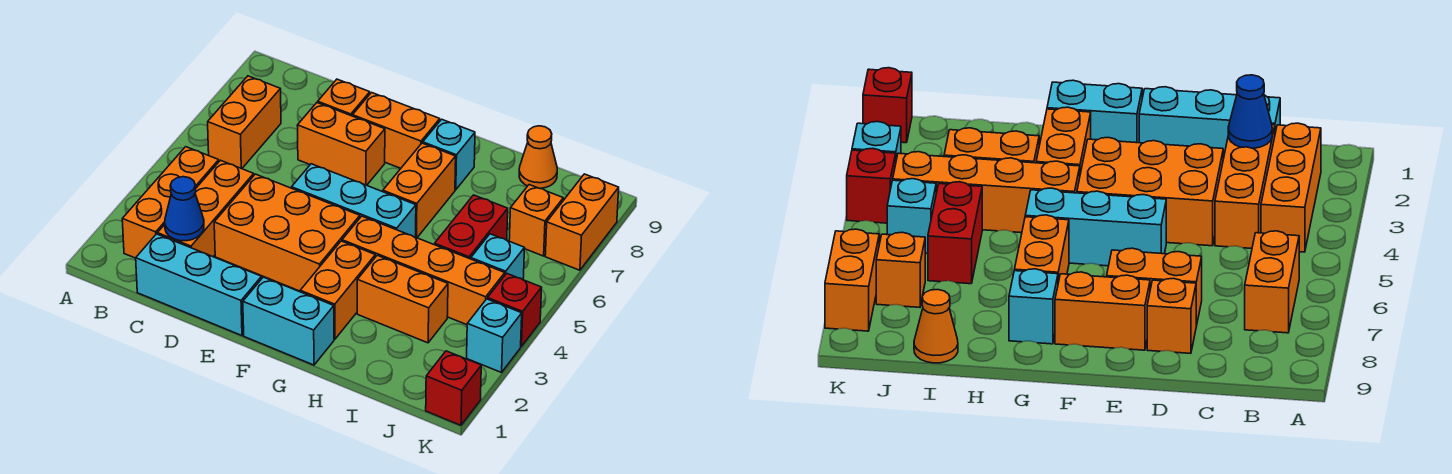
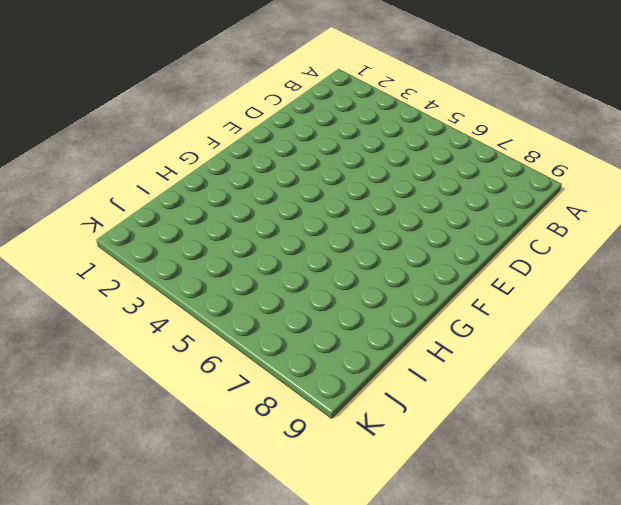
none -> orange brick B2:B4 level 1
none -> orange brick B6:B7 level 1
none -> cyan brick C1:E1 level 1

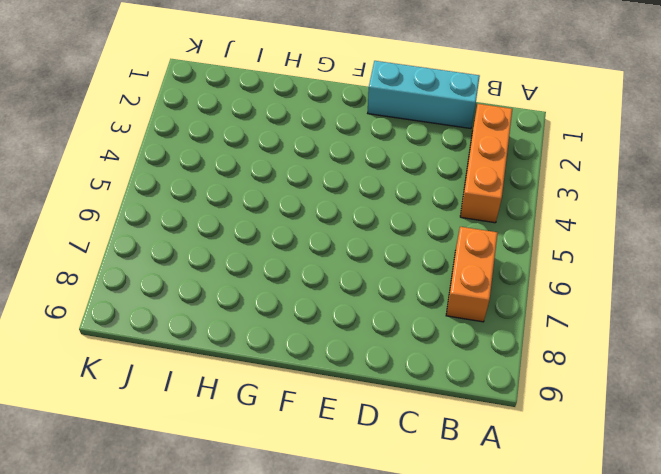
none -> orange brick C2:C4 level 1
none -> orange brick D3:F4 level 1
none -> orange brick D7:E7 level 1

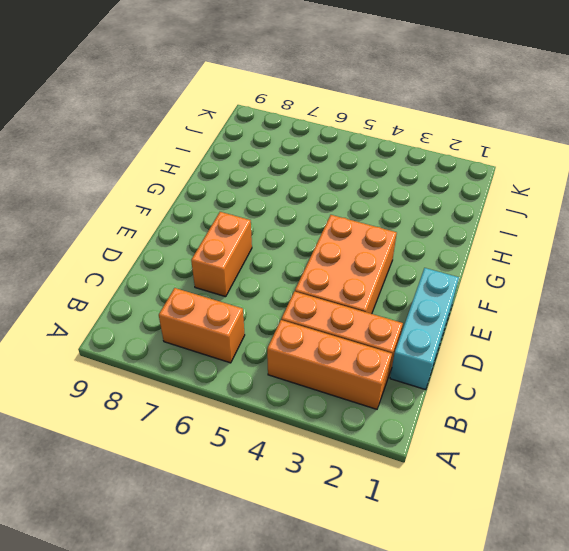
none -> orange brick D8 level 1
none -> cyan brick E5:G5 level 1
none -> orange brick E8:F8 level 1

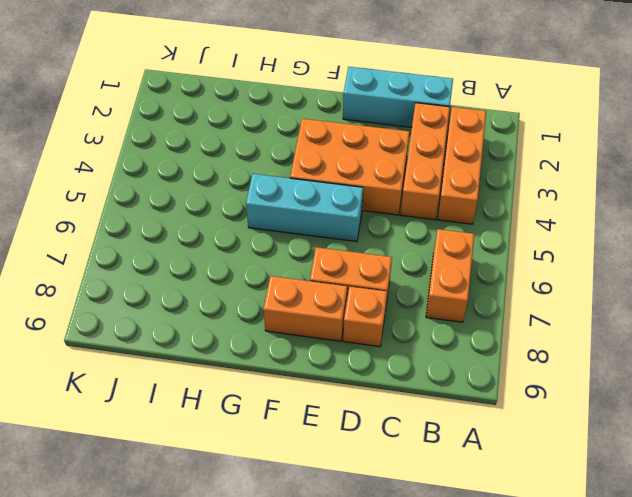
none -> cyan brick F1:G1 level 1
none -> orange brick G2:G3 level 1
none -> orange brick G4:J4 level 1

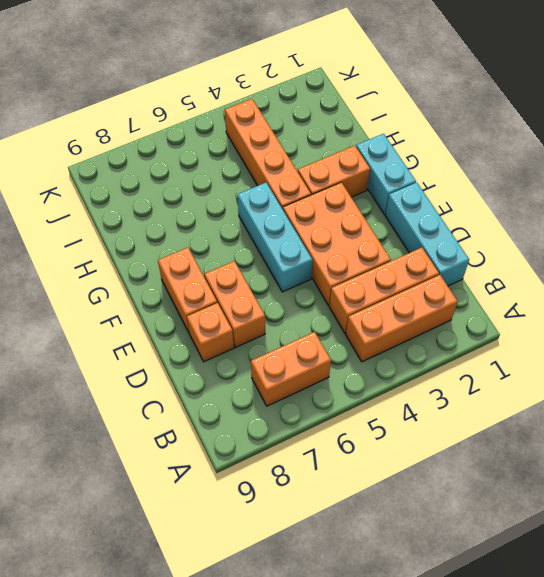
none -> orange brick G6:G7 level 1
none -> cyan brick G8 level 1
none -> orange brick H3:I3 level 1

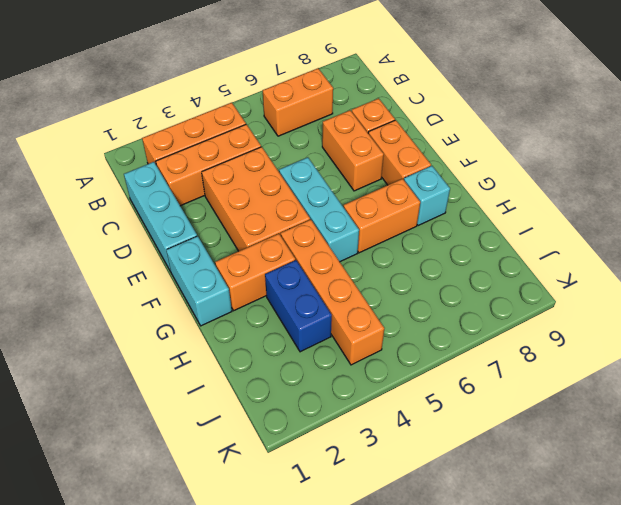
blue brick H3:I3 level 1 -> orange brick H3:I3 level 1
none -> red brick I5:I6 level 1
none -> orange cone I9 level 1
none -> cyan brick J5 level 1

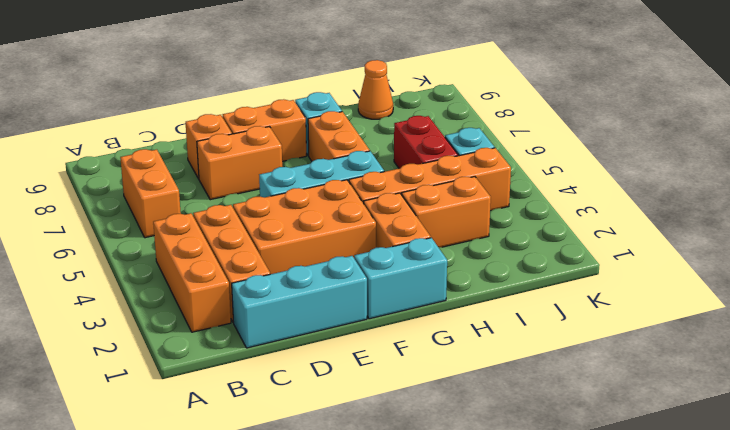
none -> orange brick J7 level 1
none -> red brick K1 level 1
none -> cyan brick K3 level 1

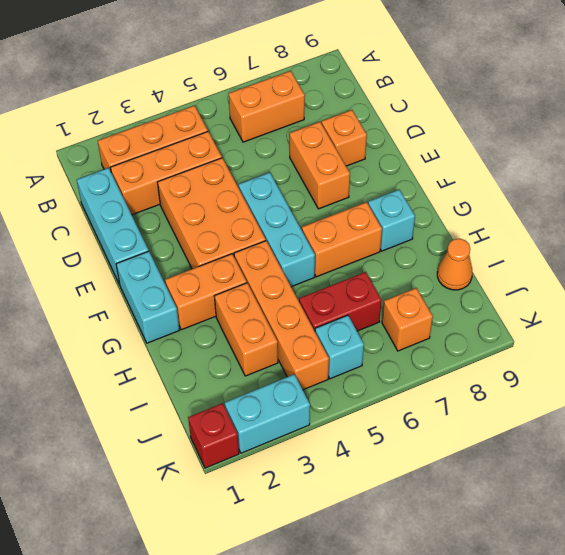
cyan brick K2:K3 level 1 -> cyan brick K3 level 1
none -> orange brick E8:F8 level 1
none -> red brick K4 level 1
none -> orange brick K7:K8 level 1

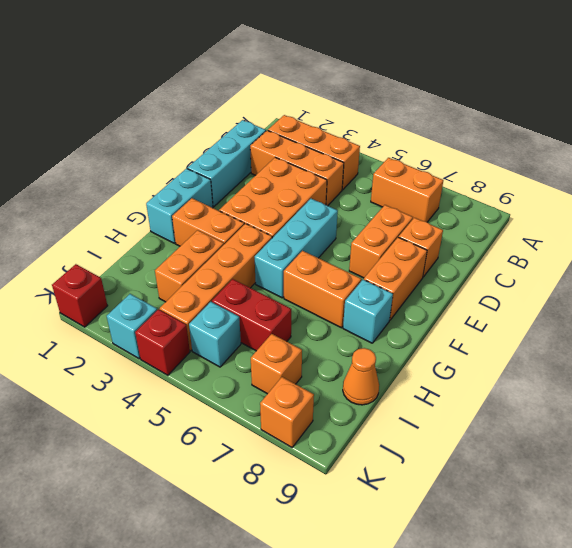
orange brick K8 level 1 -> orange brick K7:K8 level 1
none -> blue cone C2 level 2

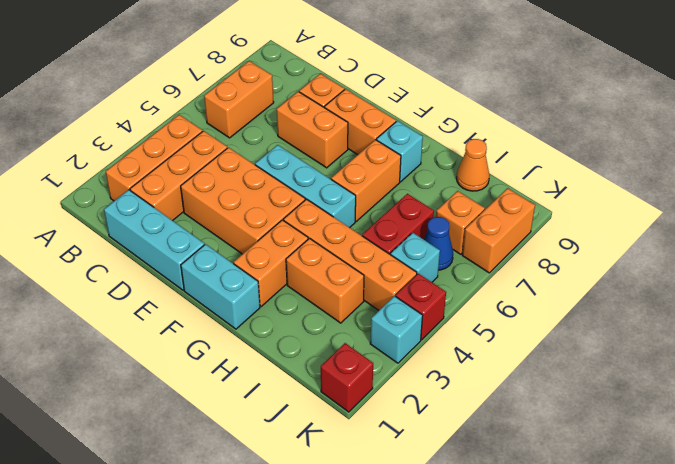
blue cone J6 level 1 -> blue cone C2 level 2

